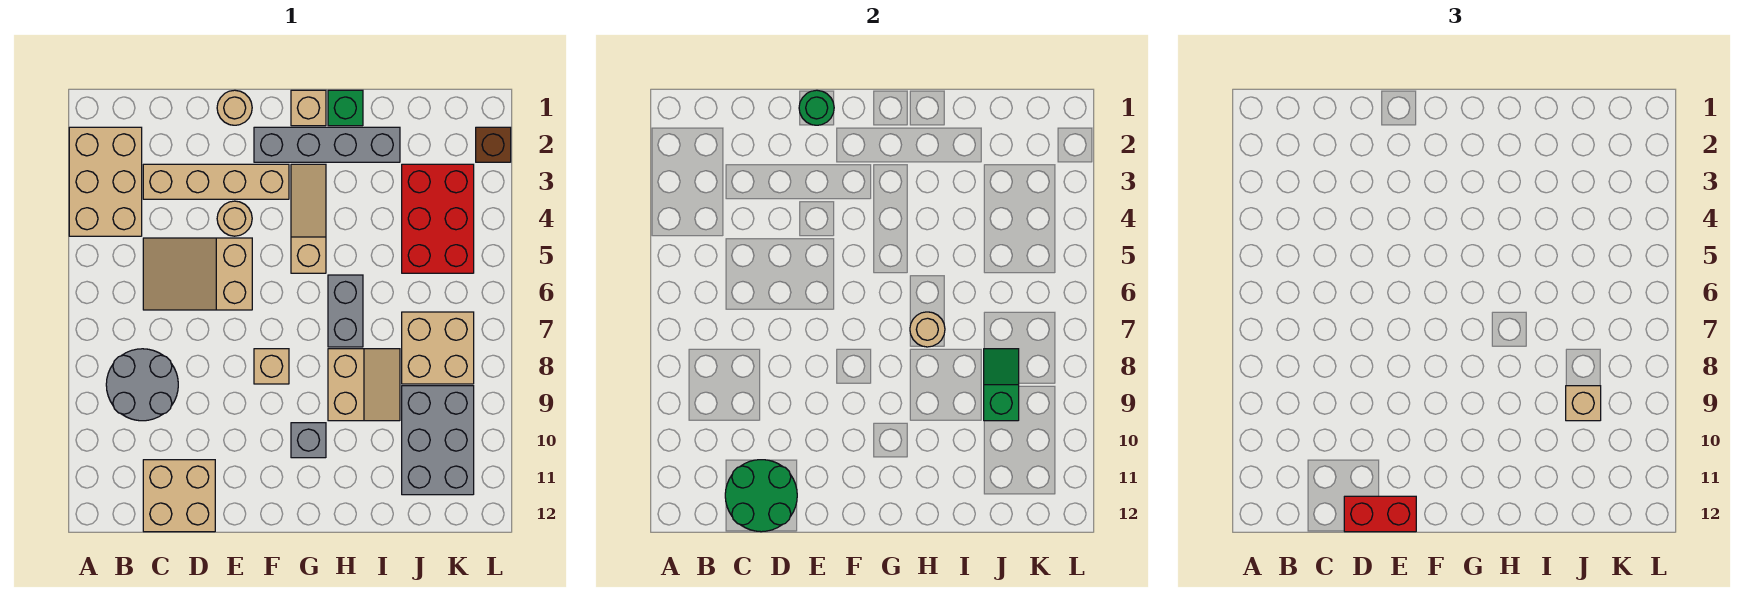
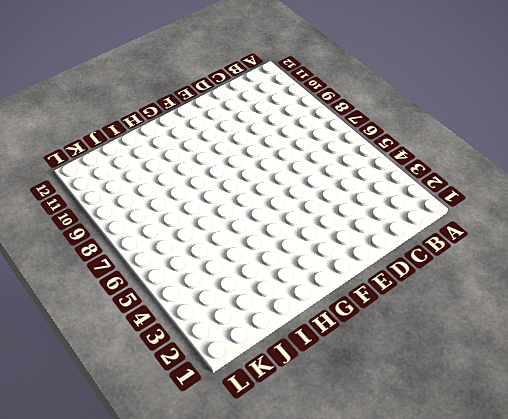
none -> tan brick A2:B4 level 1
none -> grey round brick B8:C9 level 1
none -> tan brick C3:F3 level 1

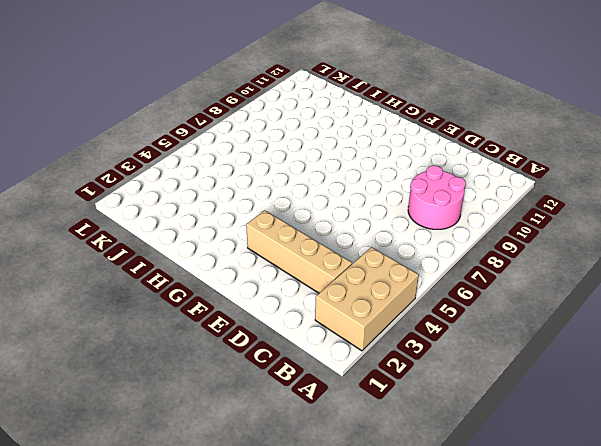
pink round brick B8:C9 level 1 -> grey round brick B8:C9 level 1
none -> tan slope C5:E6 level 1 top E
none -> tan brick C11:D12 level 1
none -> tan round brick E1 level 1

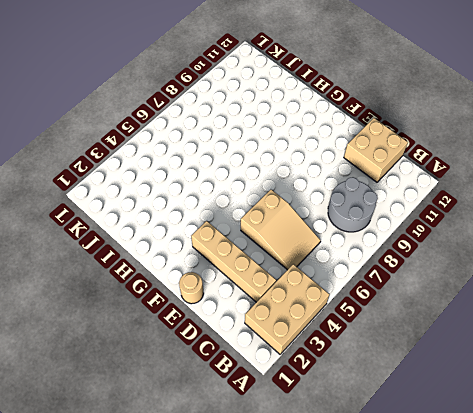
none -> tan round brick E4 level 1
none -> grey brick F2:I2 level 1
none -> tan brick F8 level 1

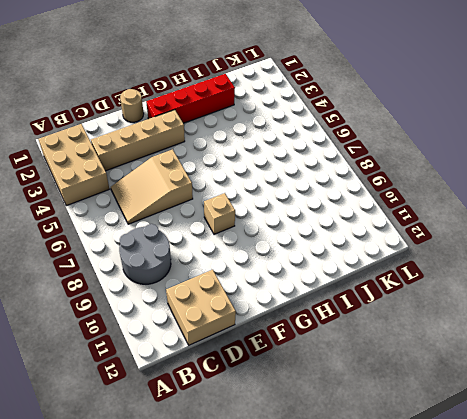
red brick F2:I2 level 1 -> grey brick F2:I2 level 1
none -> tan round brick E4 level 1
none -> tan brick G1 level 1
none -> tan slope G3:G5 level 1 top 5

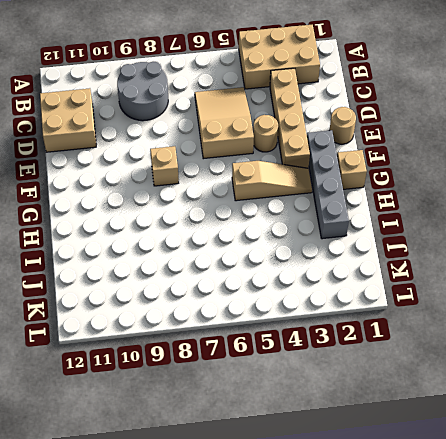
none -> grey brick G10 level 1
none -> green brick H1 level 1
none -> grey brick H6:H7 level 1

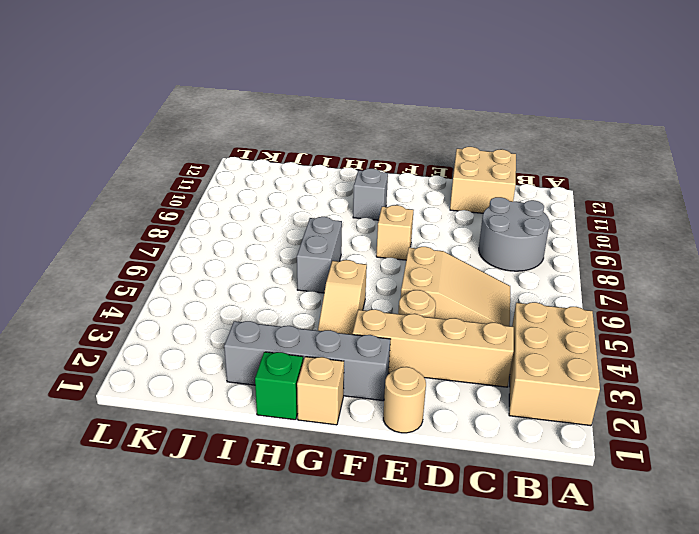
none -> tan slope H8:I9 level 1 top H
none -> red brick J3:K5 level 1
none -> tan brick J7:K8 level 1

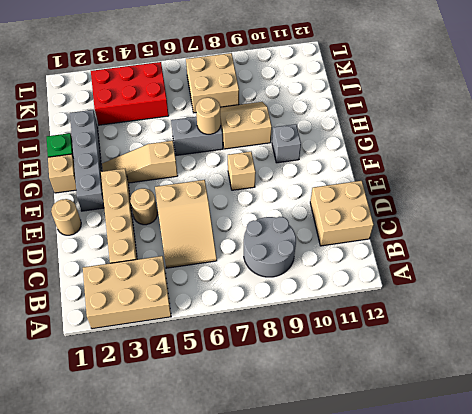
none -> grey brick J9:K11 level 1
none -> brown brick L2 level 1
none -> green round brick C11:D12 level 2

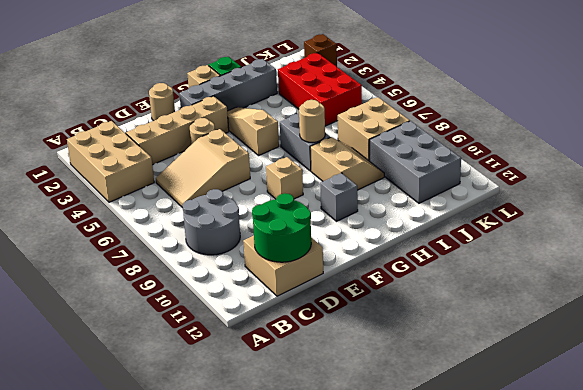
none -> green round brick E1 level 2
none -> green slope J8:J9 level 2 top 9
none -> red brick D12:E12 level 3

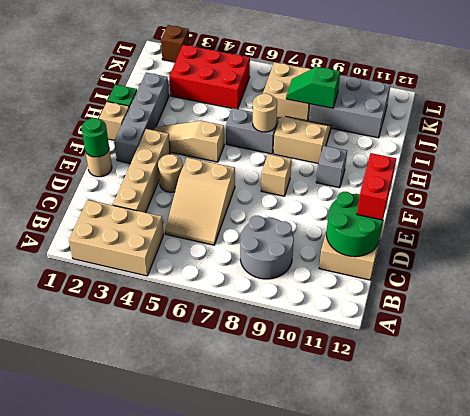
none -> tan brick J9 level 3

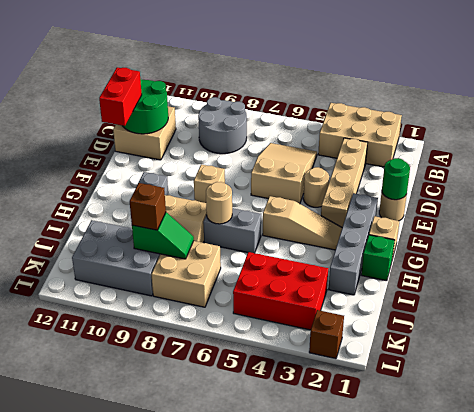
brown brick J9 level 3 -> tan brick J9 level 3

